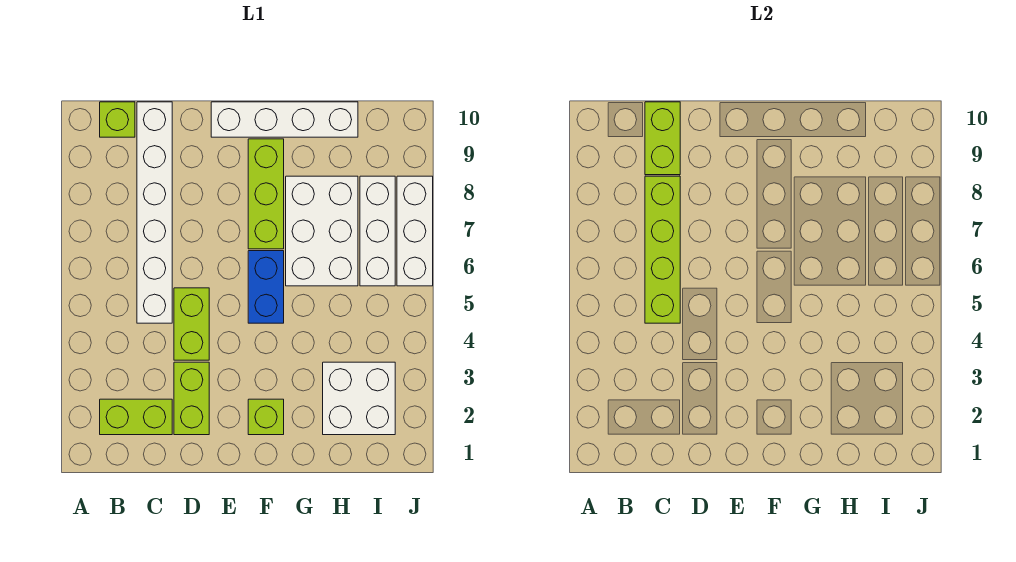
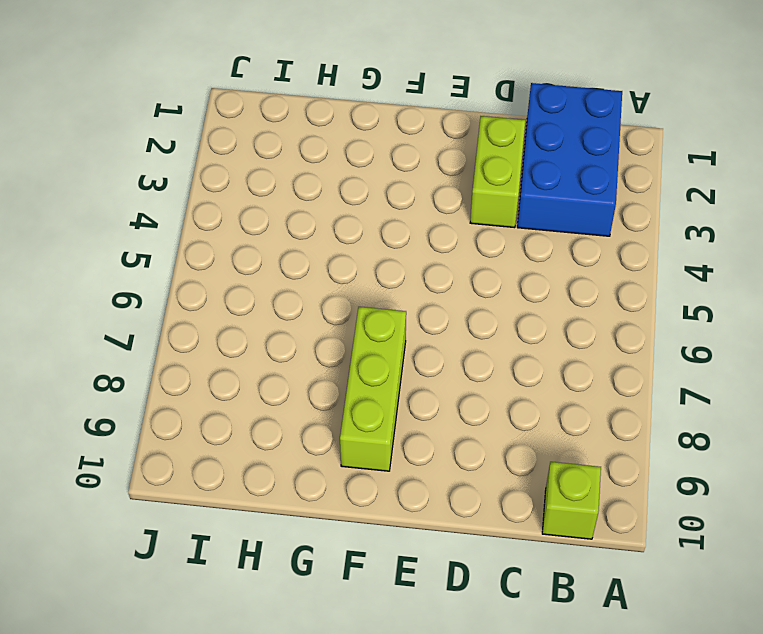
blue brick B1:C3 level 1 -> lime brick B2:C2 level 1
none -> white brick C5:C10 level 1
none -> lime brick D4:D5 level 1
none -> white brick E10:H10 level 1

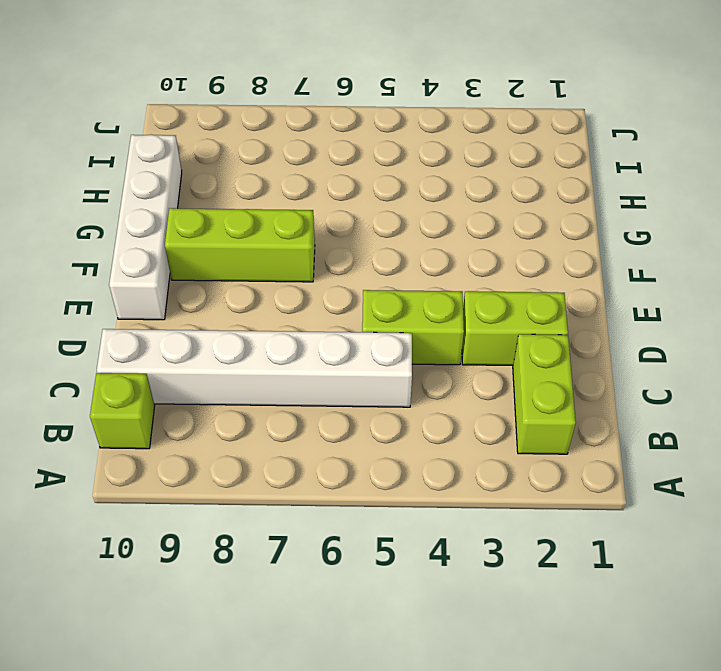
none -> lime brick F2 level 1
none -> blue brick F5:F6 level 1
none -> white brick G6:H8 level 1

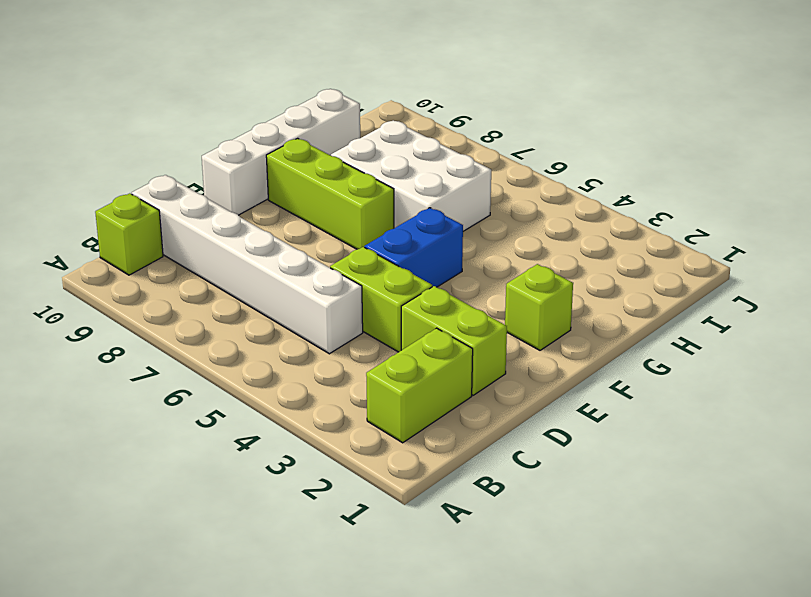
blue brick E5:F5 level 1 -> blue brick F5:F6 level 1
none -> white brick H2:I3 level 1
none -> white brick I6:I8 level 1
none -> white brick J6:J8 level 1

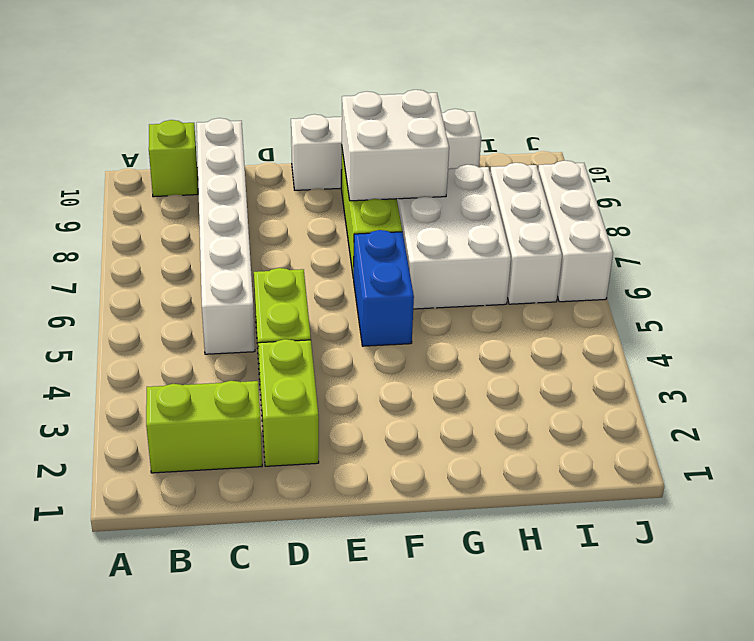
white brick F8:G9 level 2 -> white brick H2:I3 level 1
none -> lime brick F2 level 1
none -> lime brick C5:C8 level 2
none -> lime brick C9:C10 level 2

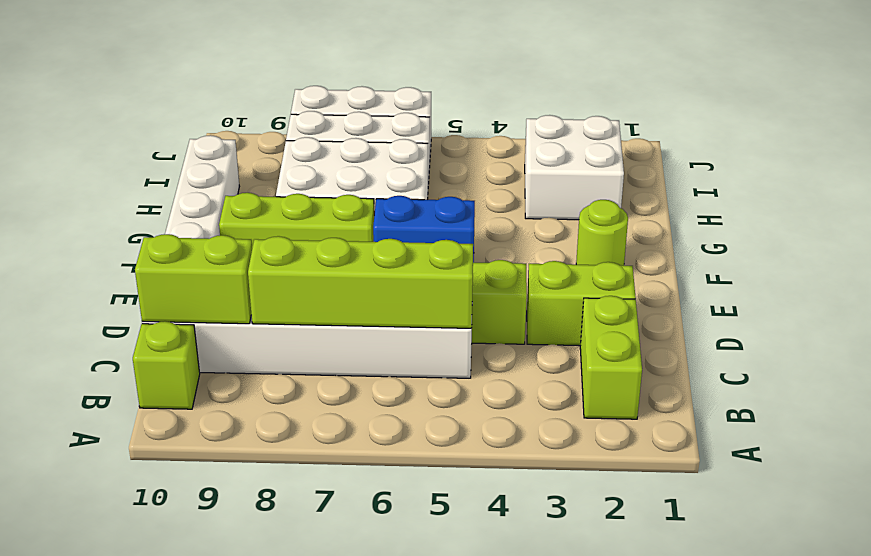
lime round brick F2 level 1 -> lime brick F2 level 1

